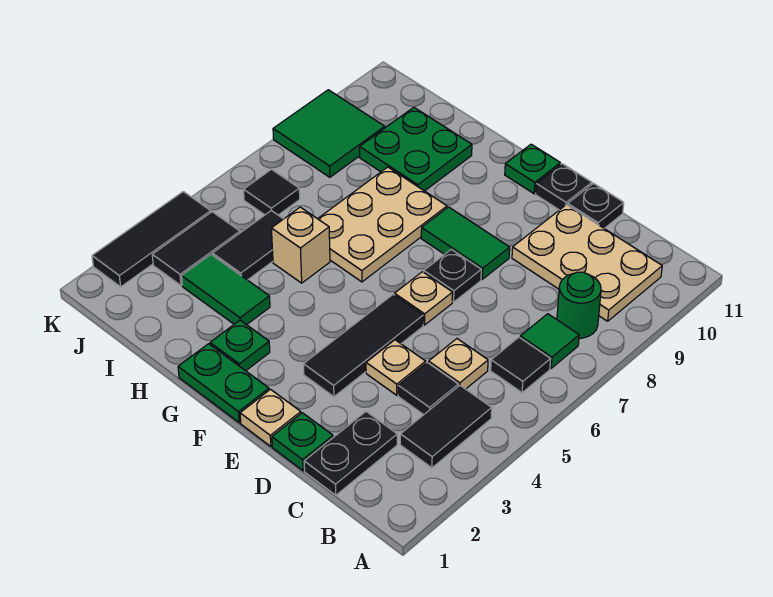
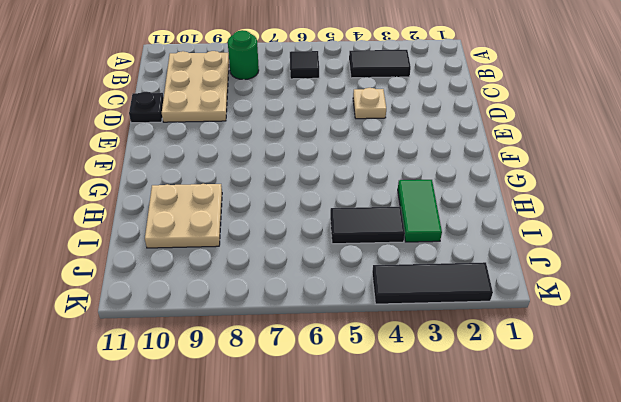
tan plate H9:I10 level 1 -> green plate H9:I10 level 1
none -> green tile B7 level 1
none -> black plate C1:C2 level 1
none -> black tile C4 level 1

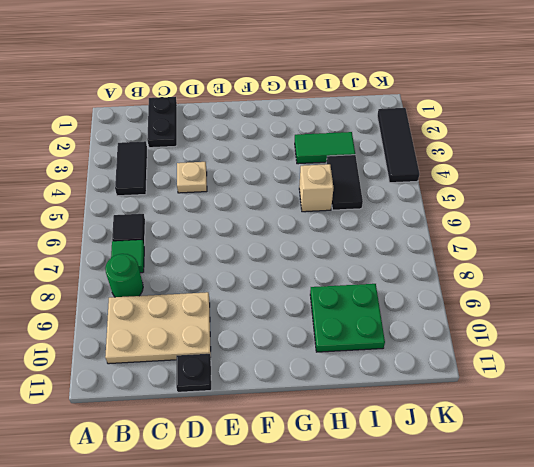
none -> black tile C4 level 1
none -> tan plate C5 level 1
none -> green plate D1 level 1

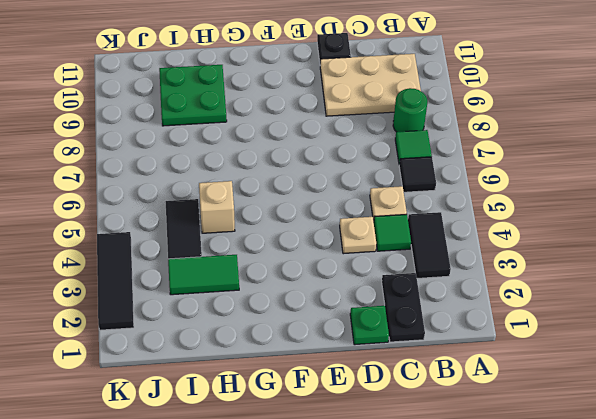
green tile C4 level 1 -> black tile C4 level 1
none -> tan plate E1 level 1
none -> black tile E3:E5 level 1
none -> tan plate E6 level 1

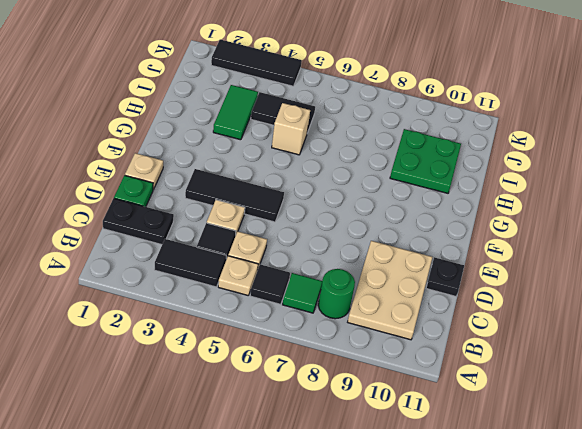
tan plate B5 level 1 -> tan plate E6 level 1
none -> black plate E7 level 1
none -> green tile E8:F8 level 1
none -> black plate E11 level 1

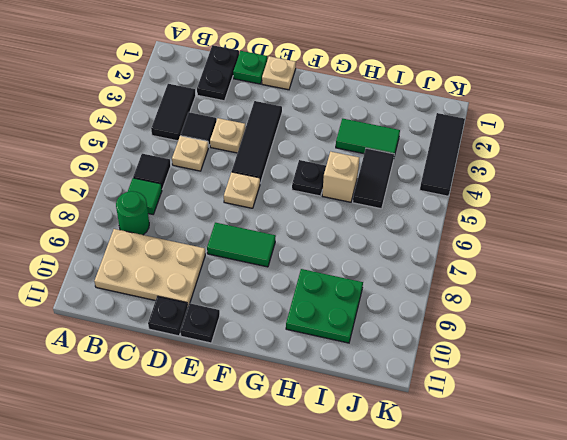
black plate G5 level 1 -> black plate E7 level 1
none -> green plate F1:G1 level 1
none -> green plate F11 level 1
none -> green plate G2 level 1

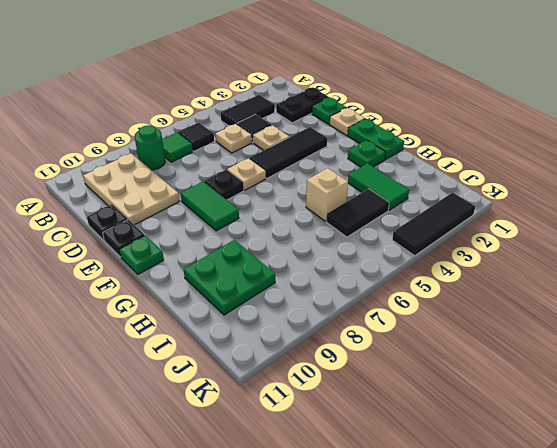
none -> tan plate G6:H8 level 1
none -> black tile J3:J4 level 1
none -> black tile J6 level 1

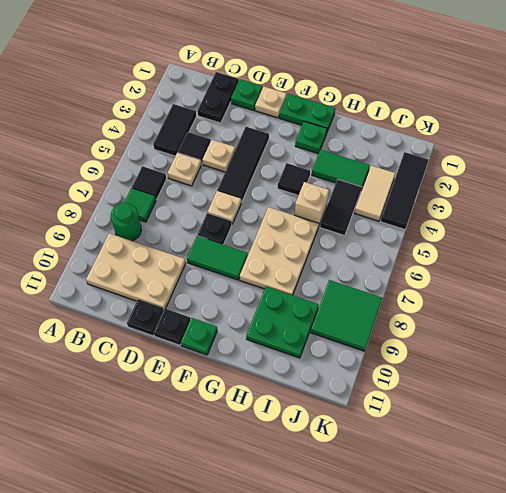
black tile G4 level 1 -> black tile J6 level 1
tan tile J3:J4 level 1 -> black tile J3:J4 level 1

